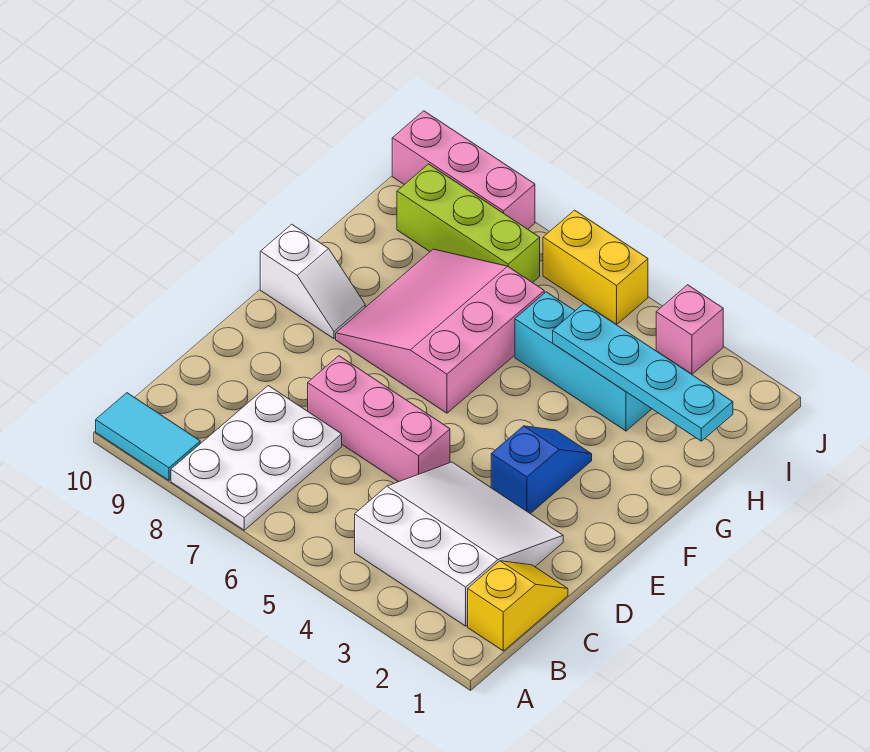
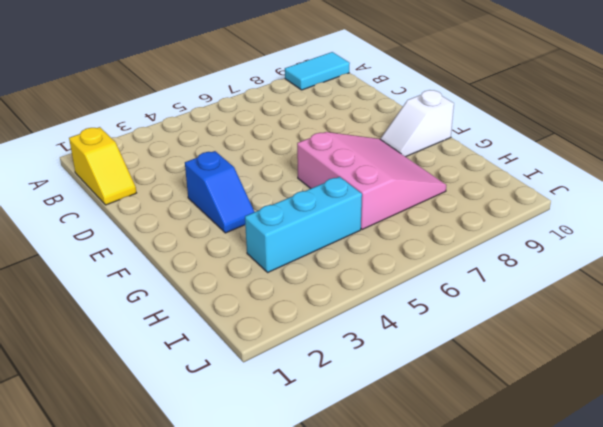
none -> white plate A7:C8 level 1
none -> white slope B2:D4 level 1 top B
none -> pink brick D5:D7 level 1

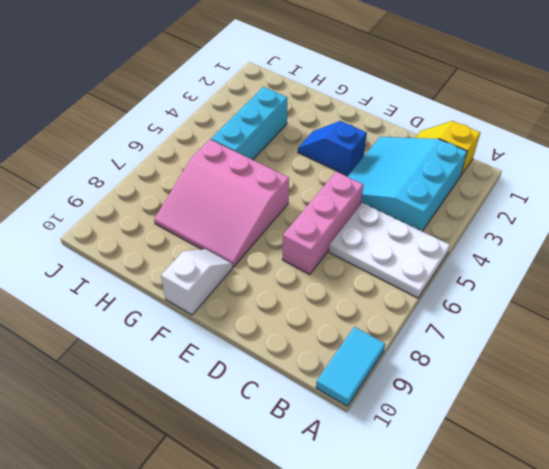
white plate A5:C6 level 1 -> white plate A7:C8 level 1
cyan slope B2:D4 level 1 top B -> white slope B2:D4 level 1 top B
none -> lime brick I7:I9 level 1
none -> pink brick J3 level 1
none -> yellow brick J5:J6 level 1

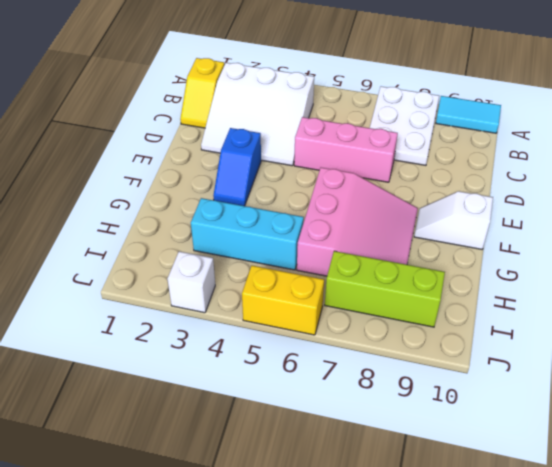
white brick J3 level 1 -> pink brick J3 level 1
none -> pink brick J8:J10 level 1
none -> cyan plate H1:H4 level 2

